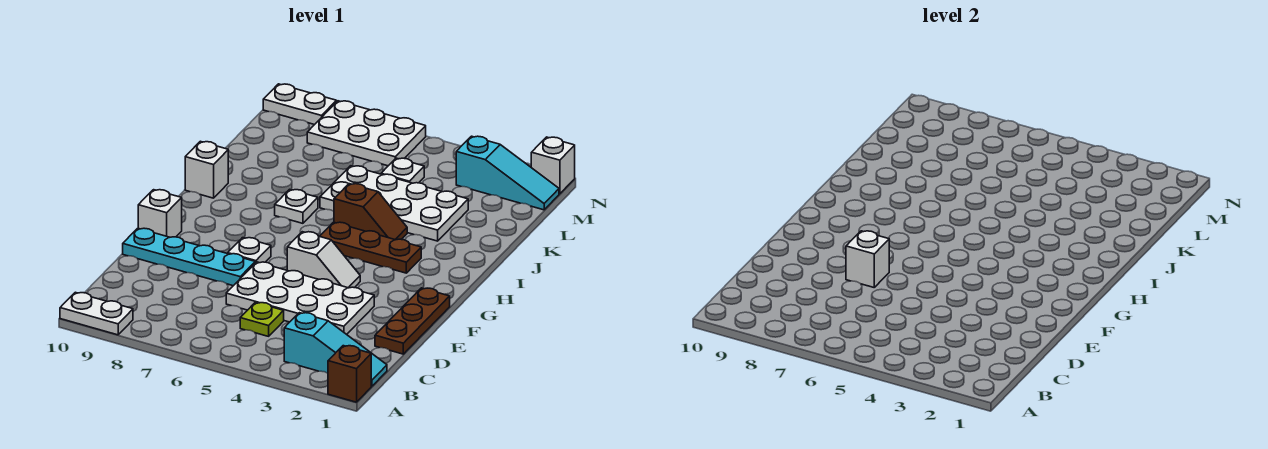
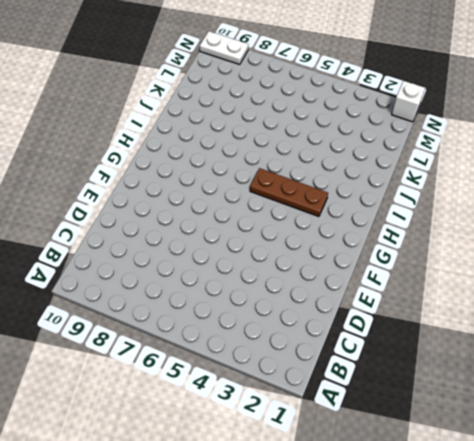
none -> brown brick A1 level 1
none -> white plate A9:A10 level 1
none -> cyan slope B1:B3 level 1 top 3

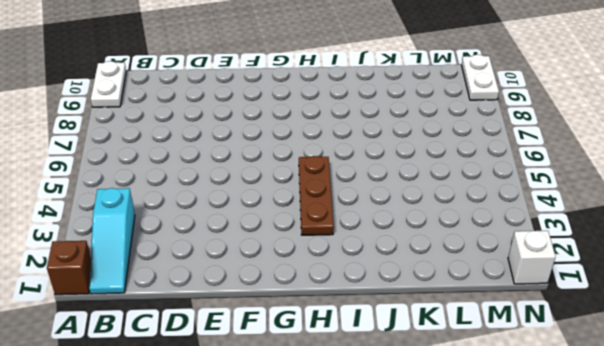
none -> lime plate C5 level 1
none -> brown plate D1:F1 level 1
none -> white plate D3:E6 level 1

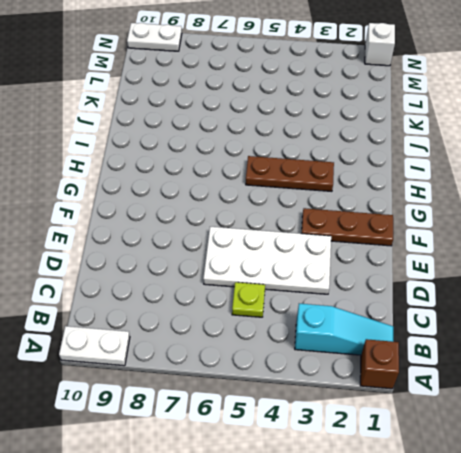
brown plate F1:F3 level 1 -> brown plate D1:F1 level 1
none -> cyan plate E7:E10 level 1
none -> white slope F4:F5 level 1 top 5
none -> white plate F7 level 1

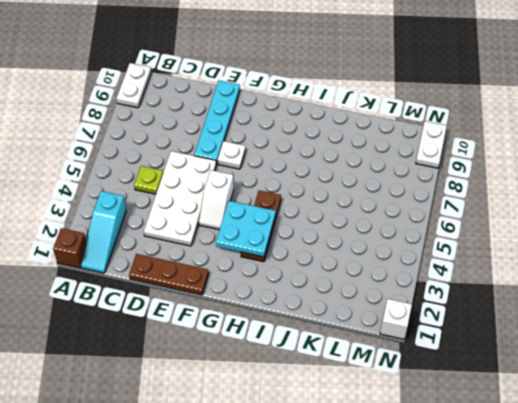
cyan plate G3:H4 level 2 -> none
none -> white brick F10 level 1
none -> brown slope I4:I5 level 1 top 5
none -> white plate I7 level 1

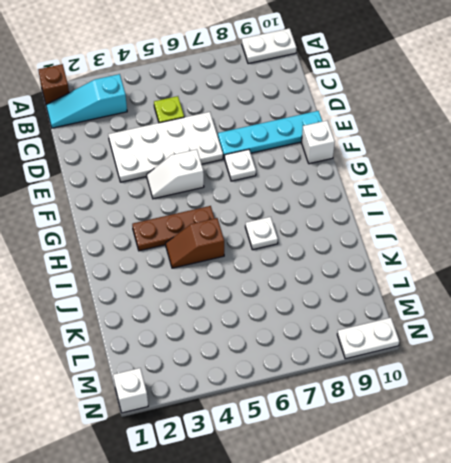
none -> brown plate D1:F1 level 1
none -> white brick I10 level 1
none -> white plate J3:K6 level 1

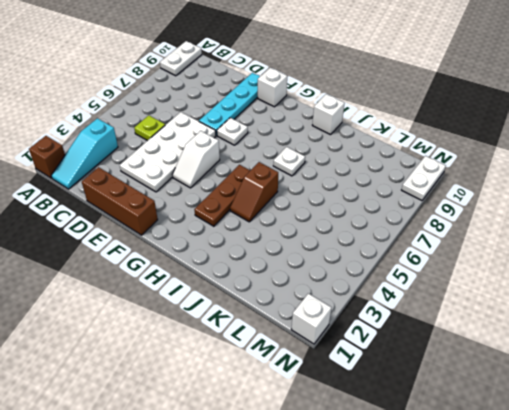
brown brick D1:F1 level 1 -> brown plate D1:F1 level 1
none -> white plate J3:K6 level 1
none -> white plate L5 level 1
none -> cyan slope M1:M3 level 1 top 3

